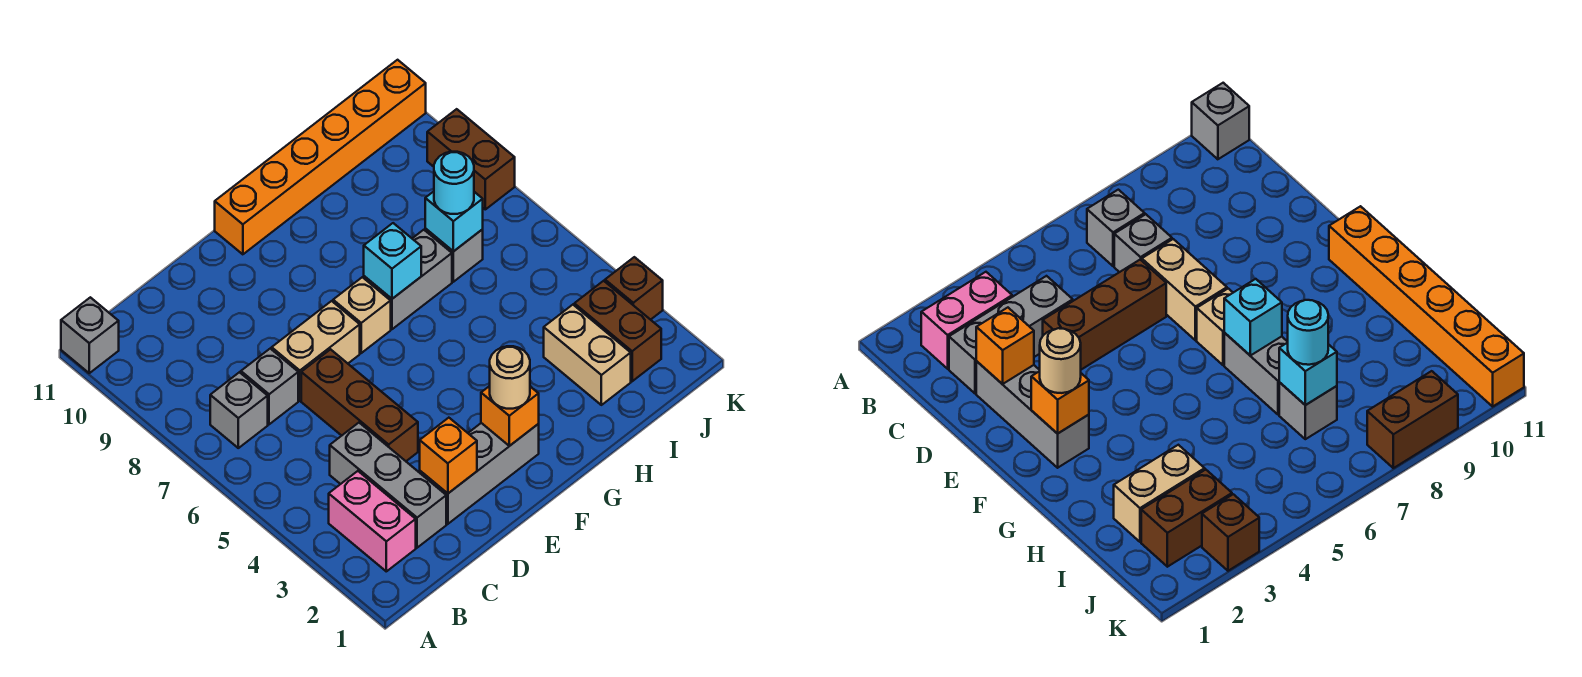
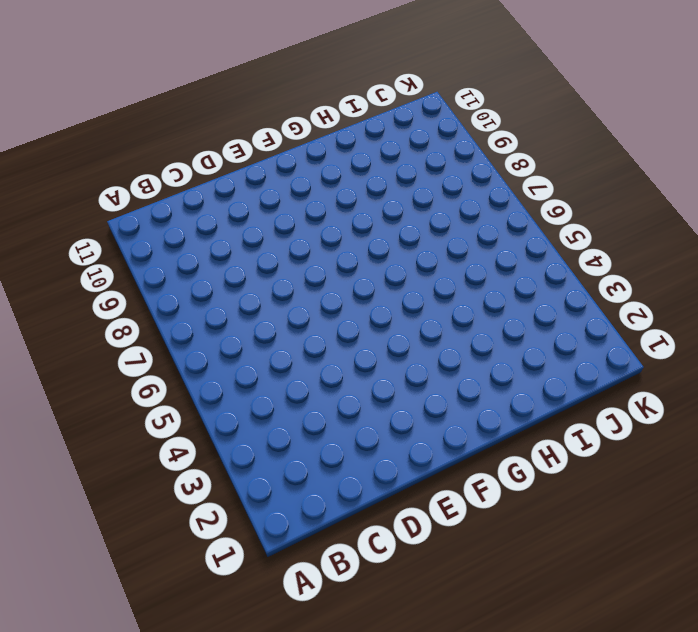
none -> grey brick A11 level 1
none -> pink brick B2:B3 level 1
none -> grey brick B7 level 1

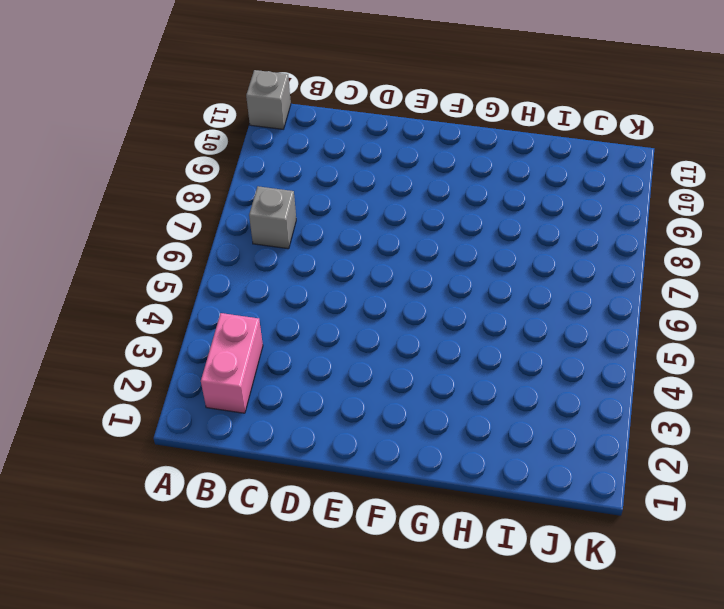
none -> grey brick C2:C4 level 1
none -> grey brick C7 level 1
none -> grey brick D2:F2 level 1

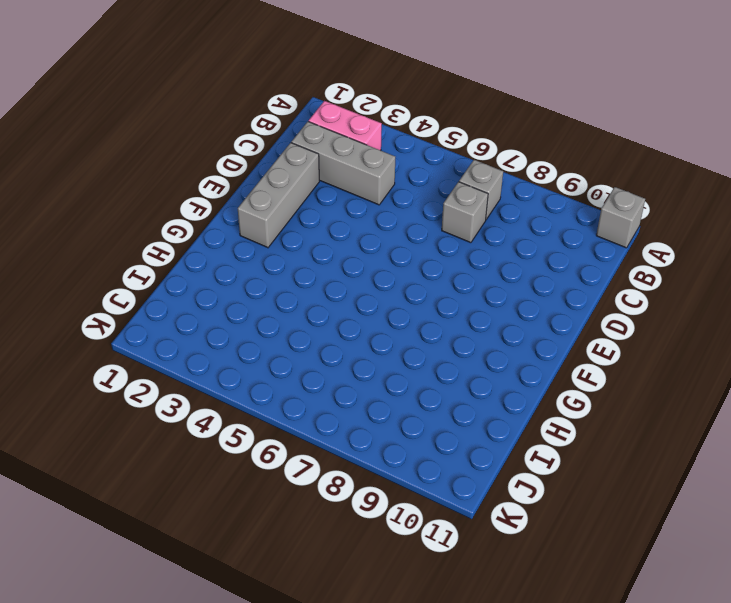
none -> brown brick D4:D6 level 1
none -> tan brick D7:E7 level 1
none -> tan brick F7 level 1

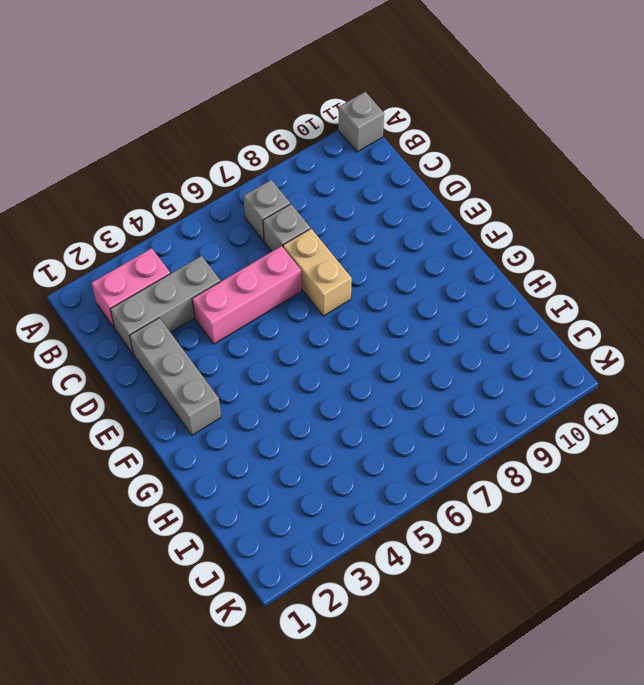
pink brick D4:D6 level 1 -> brown brick D4:D6 level 1
none -> tan brick F7 level 1
none -> orange brick F11:K11 level 1
none -> grey brick G7:H7 level 1

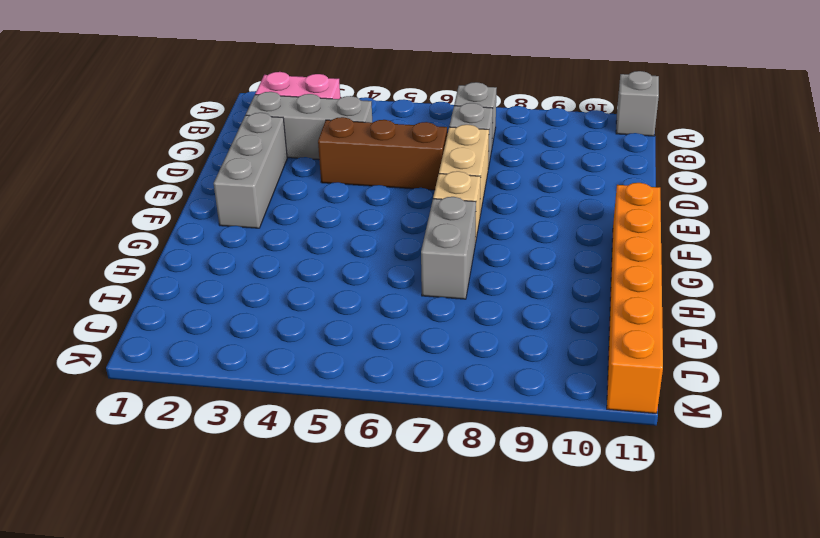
none -> tan brick I2:I3 level 1
none -> grey brick I7 level 1
none -> brown brick J2:J3 level 1

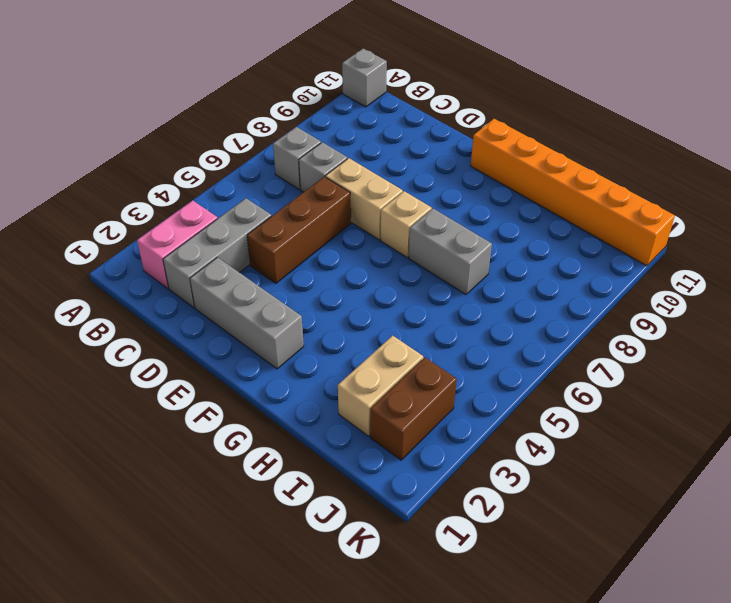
none -> grey brick I7 level 1
none -> brown brick K3 level 1
none -> brown brick K8:K9 level 1

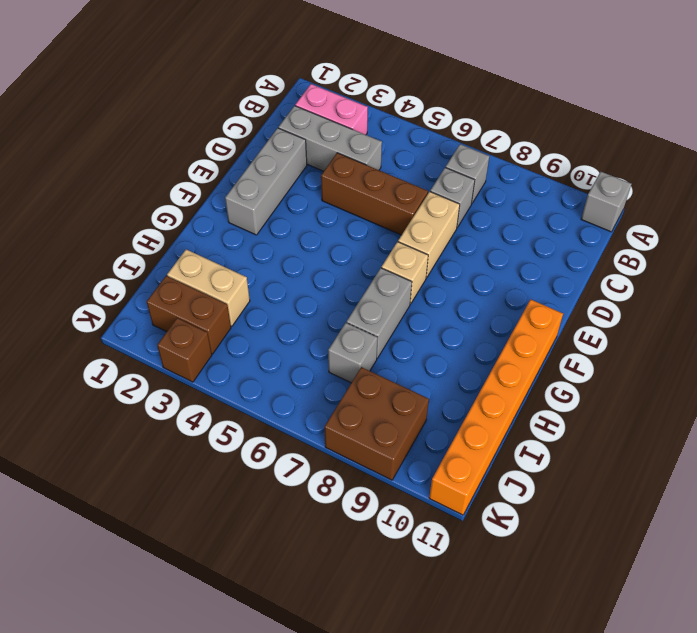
brown brick J8:K9 level 1 -> brown brick K8:K9 level 1
none -> orange brick D2 level 2
none -> orange brick F2 level 2
none -> cyan brick G7 level 2

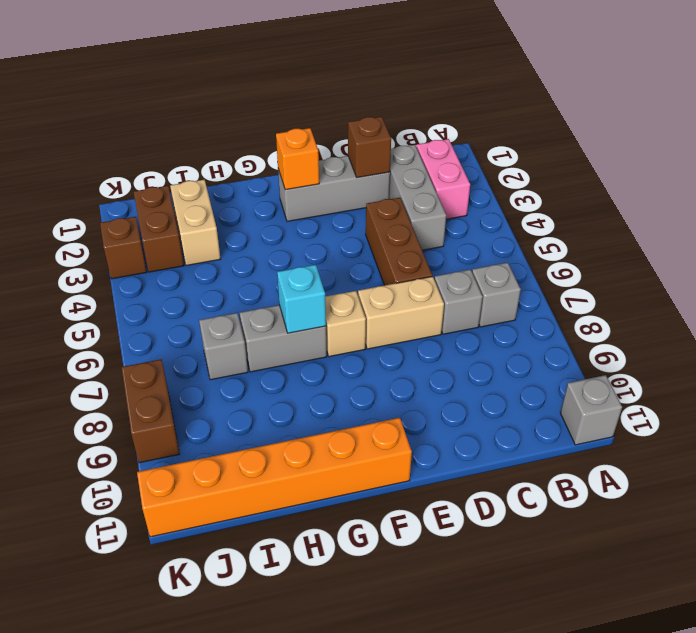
brown brick D2 level 2 -> orange brick D2 level 2
none -> cyan brick I7 level 2
none -> tan round brick F2 level 3
none -> cyan round brick I7 level 3

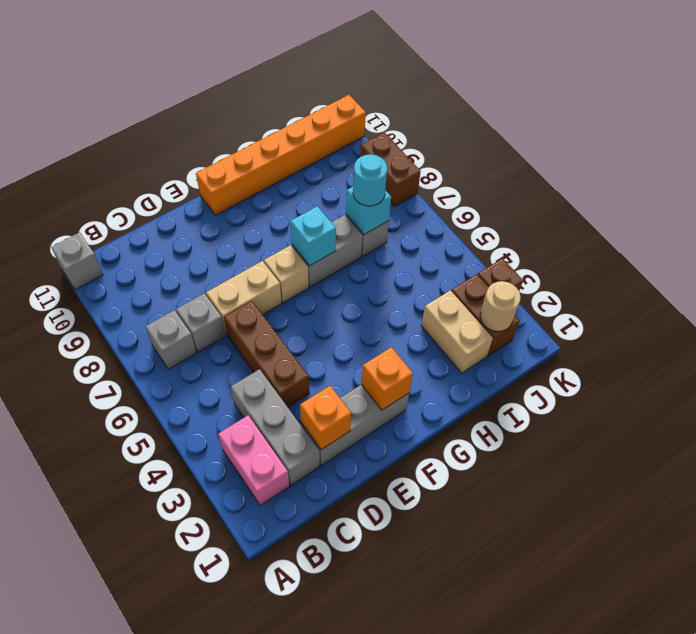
tan round brick J2 level 2 -> tan round brick F2 level 3

